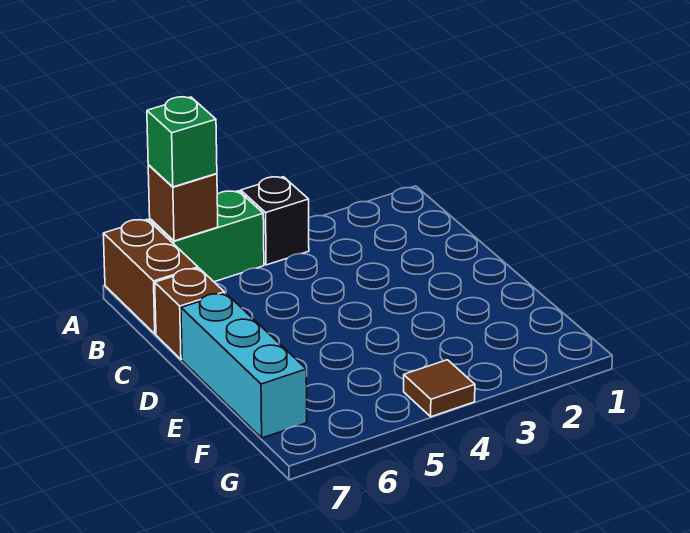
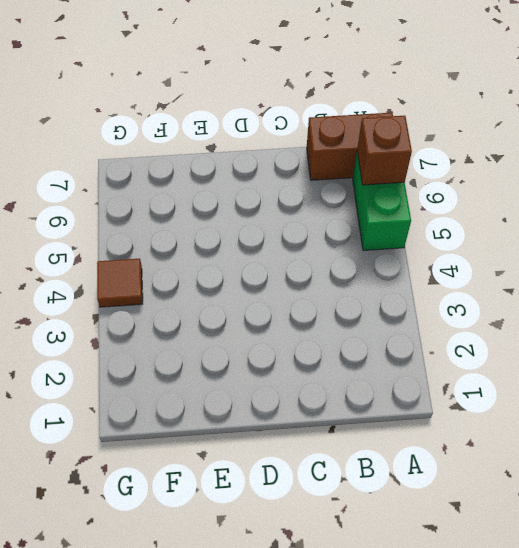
none -> black brick A4 level 1
none -> brown brick C7 level 1

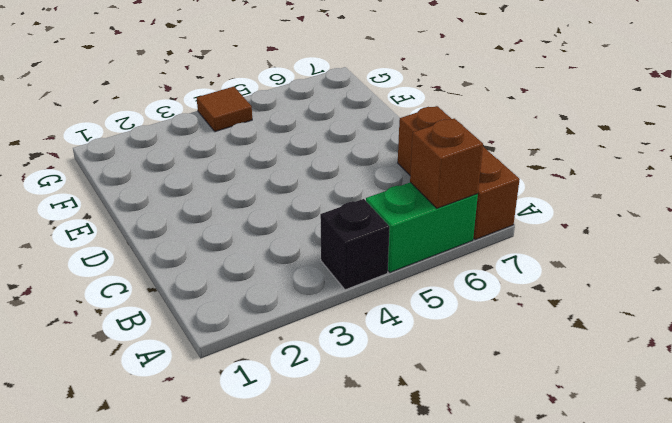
none -> cyan brick D7:F7 level 1
none -> green brick A6 level 3

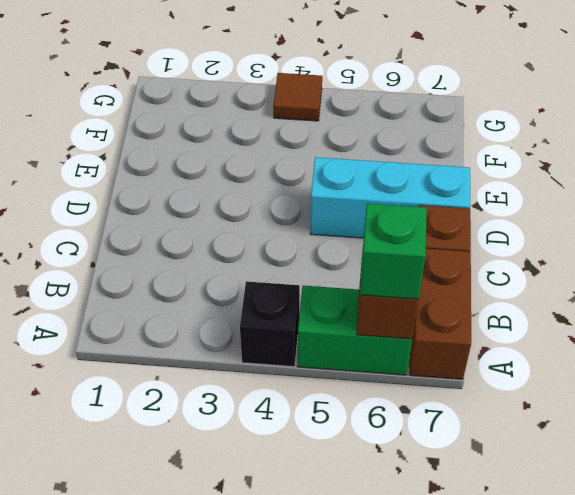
cyan brick D5:D7 level 1 -> cyan brick D7:F7 level 1

